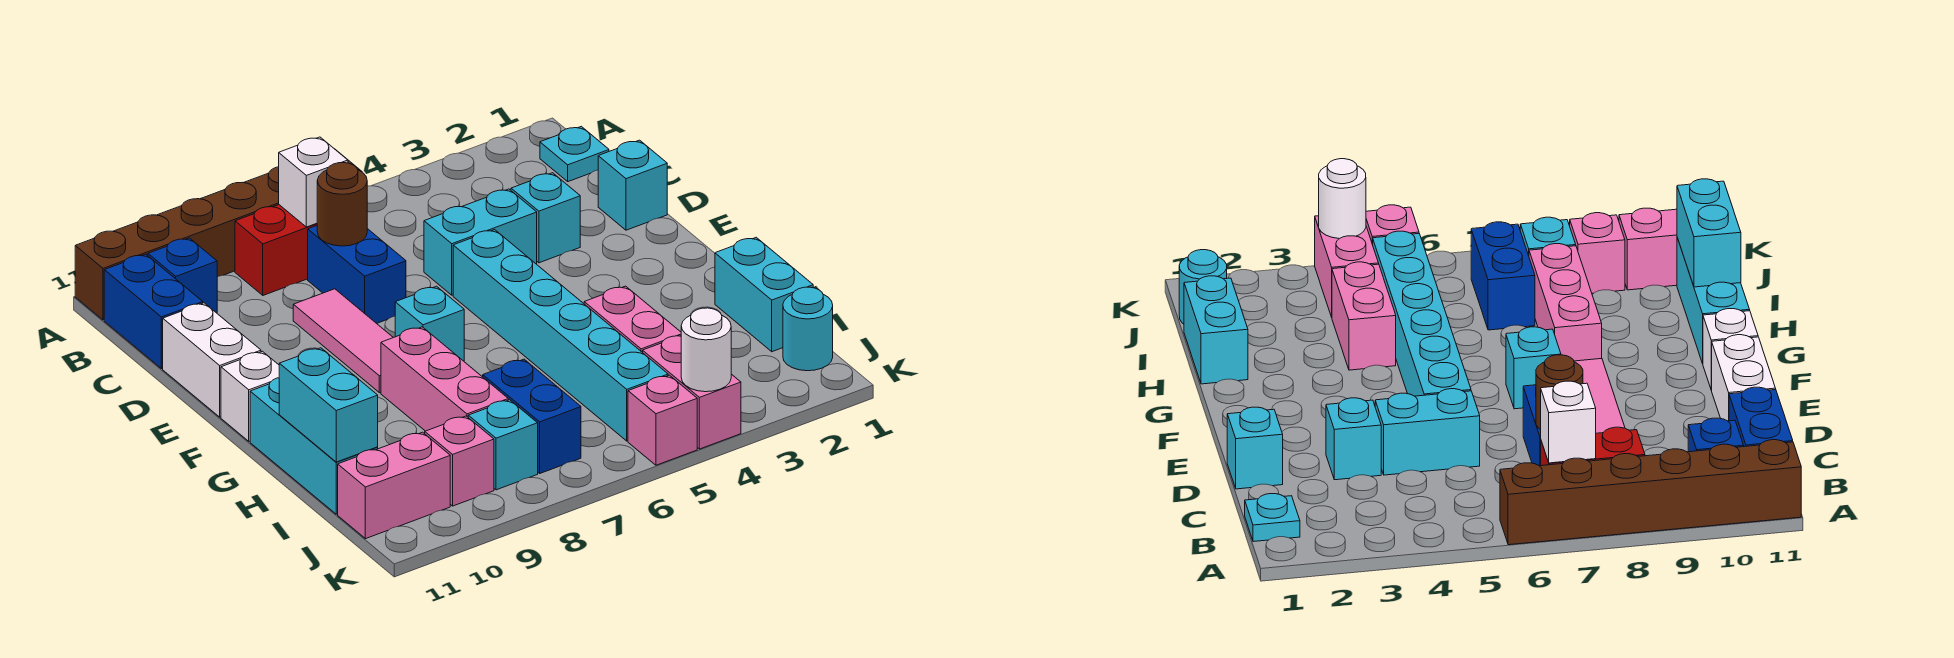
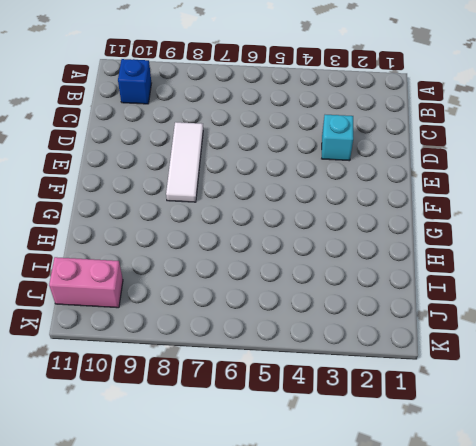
white tile D8:F8 level 1 -> pink tile D8:F8 level 1
none -> brown brick A6:A11 level 1
none -> cyan plate B1 level 1
none -> red brick B7:B8 level 1

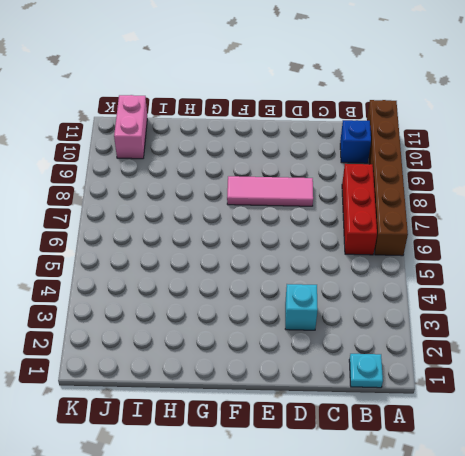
red brick B6:B8 level 1 -> red brick B7:B8 level 1
none -> blue brick B11:C11 level 1
none -> blue brick C7:D7 level 1
none -> cyan brick D1 level 1

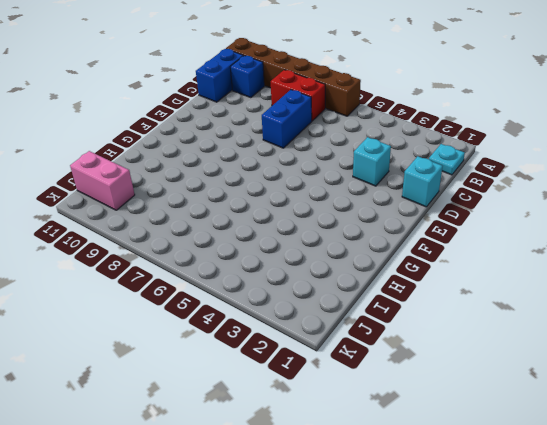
none -> cyan brick D4:D5 level 1
none -> pink tile D8:F8 level 1
none -> white brick D11:E11 level 1

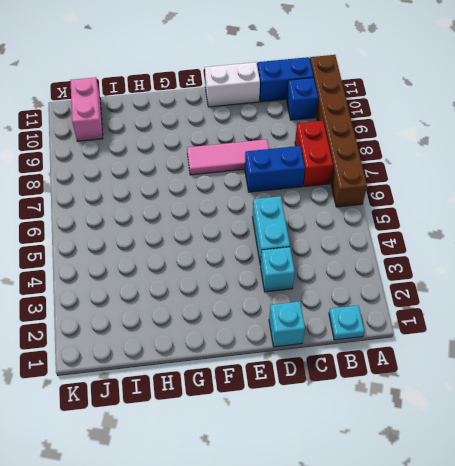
none -> cyan brick E5:J5 level 1
none -> cyan brick F7 level 1
none -> white brick F11 level 1

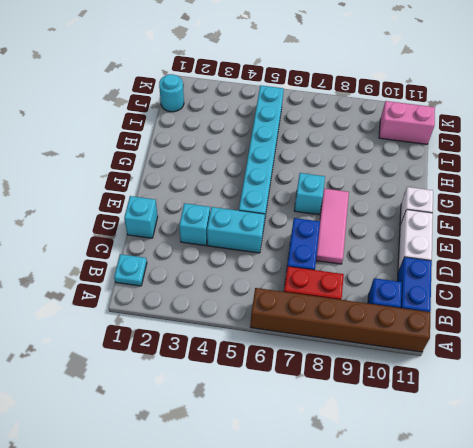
none -> pink brick G8:I8 level 1
none -> cyan brick G11:I11 level 1
none -> cyan brick H1:I1 level 1

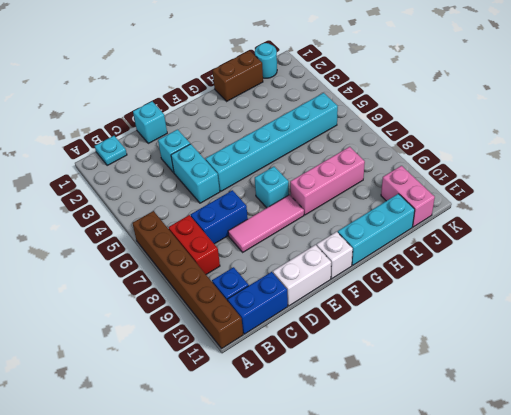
brown brick H1:I1 level 1 -> cyan brick H1:I1 level 1
none -> pink brick H4:I4 level 1
none -> blue brick I7:J7 level 1
none -> pink brick J4:K4 level 1

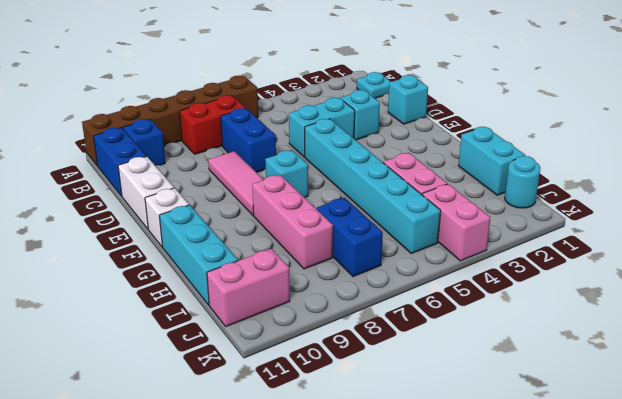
none -> cyan brick J8 level 1
none -> pink brick J9 level 1
none -> pink brick K5 level 1

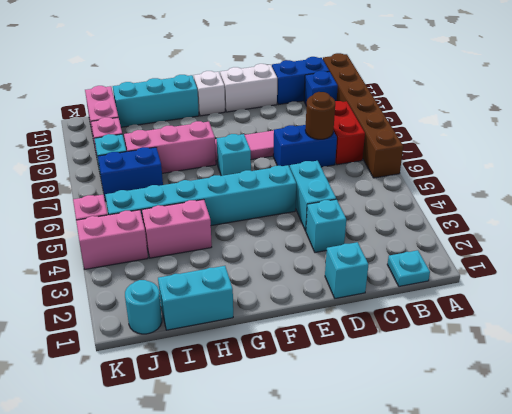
none -> white brick B7 level 2
none -> cyan brick H11:I11 level 2
none -> white round brick K4 level 2

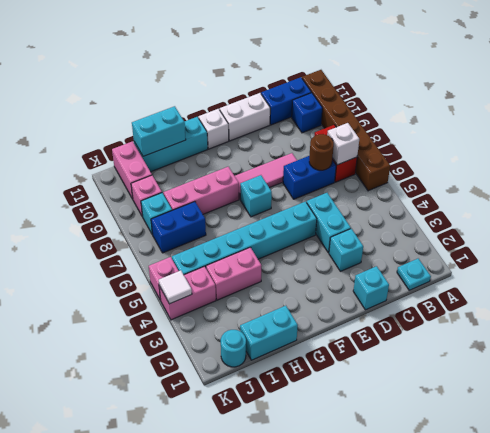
white tile K4 level 2 -> white round brick K4 level 2

